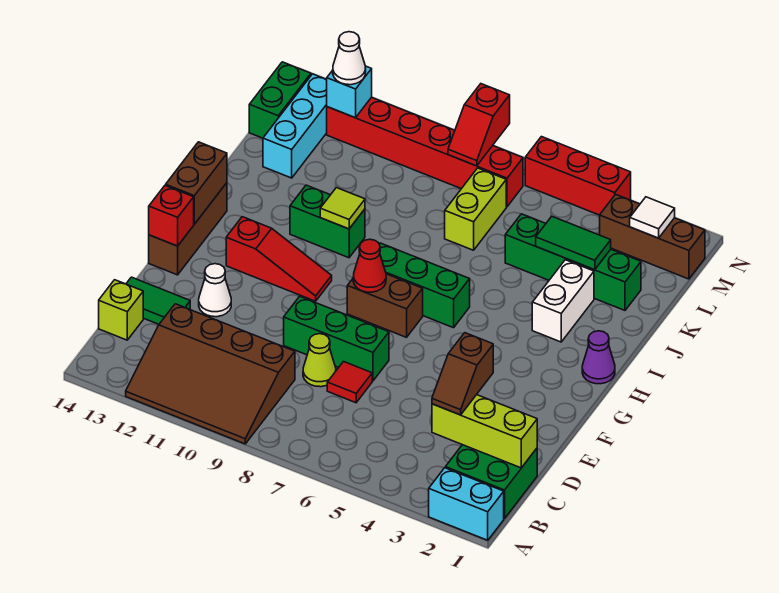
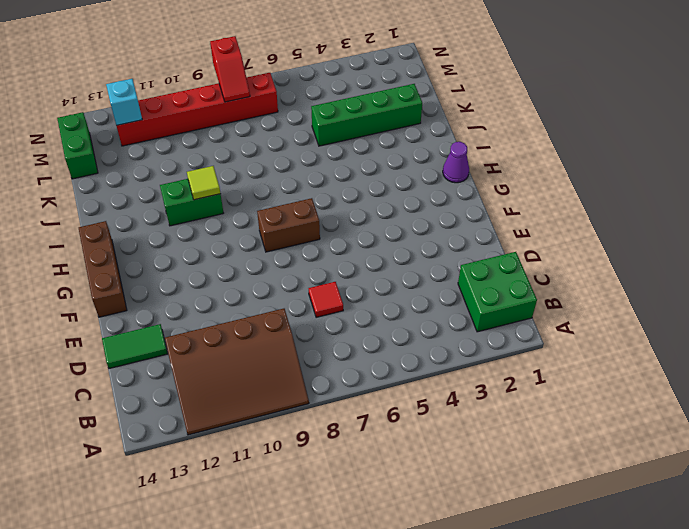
none -> cyan brick A1:A2 level 1
none -> lime brick C14 level 1
none -> lime cone D8 level 1
none -> green brick E7:E9 level 1

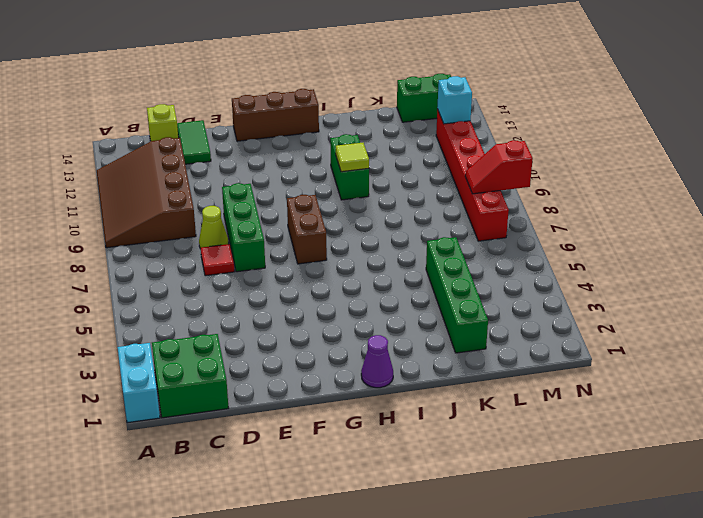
none -> white cone E12 level 1
none -> red slope G10:G12 level 1 top 12
none -> green brick H6:H8 level 1
none -> white brick I3:J3 level 1

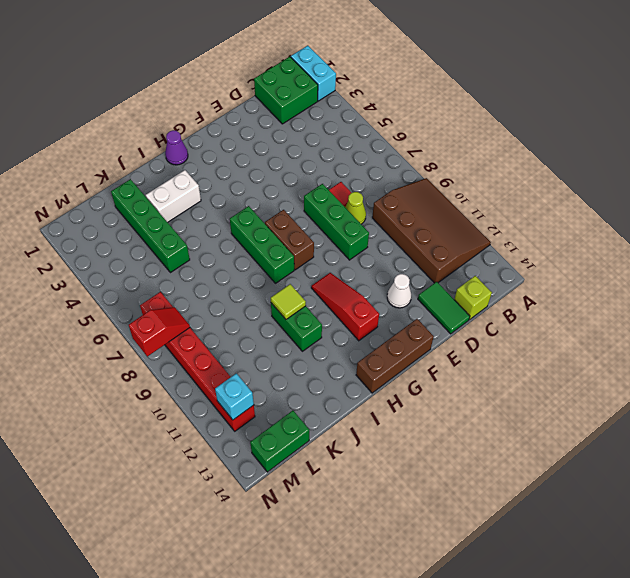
none -> lime brick K7:L7 level 1
none -> cyan brick K13:M13 level 1
none -> brown brick M1:M3 level 1
none -> red brick N4:N6 level 1

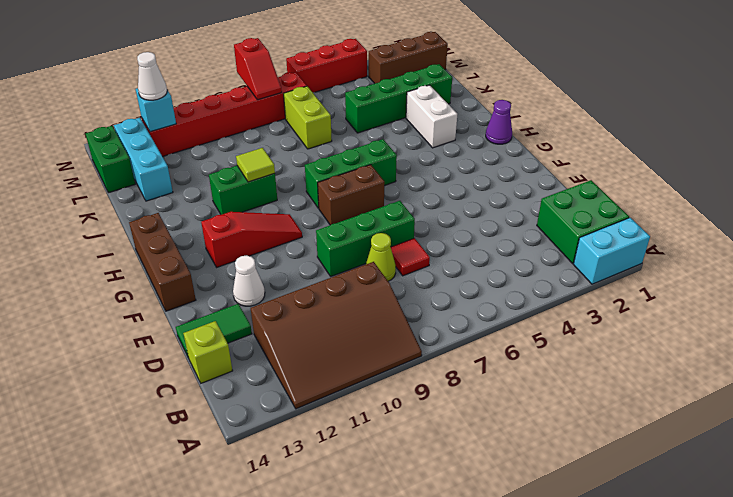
none -> lime brick C1:C3 level 2
none -> red brick F14 level 2
none -> red cone G8 level 2
none -> brown brick G14:H14 level 2

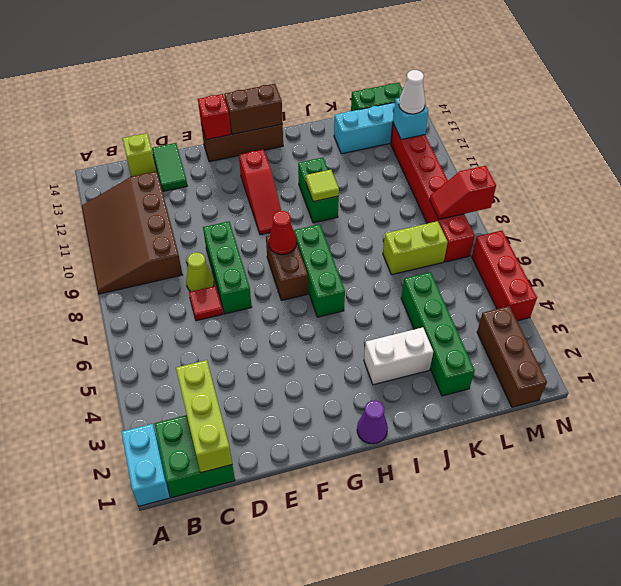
none -> white cone E12 level 1
none -> green tile K3:K4 level 2
none -> white tile M2 level 2
none -> brown slope C3:D3 level 3 top D

